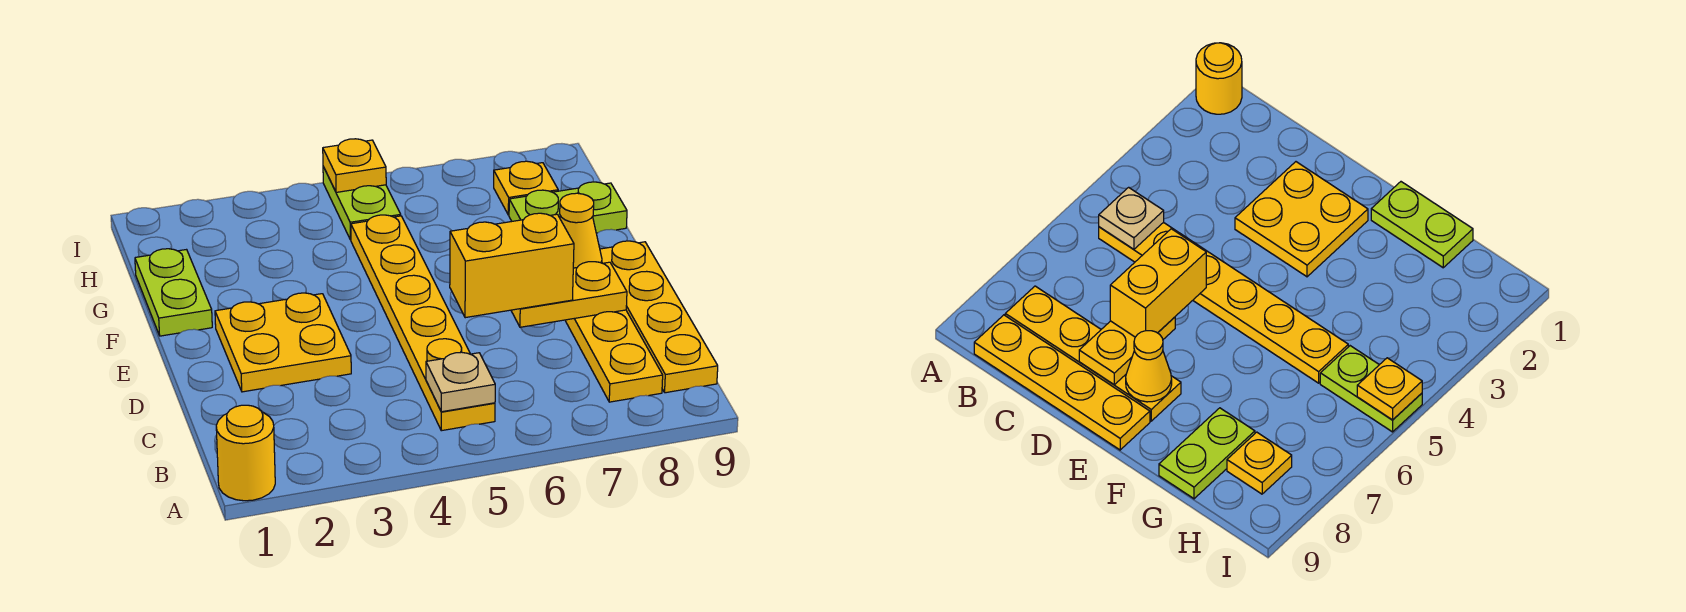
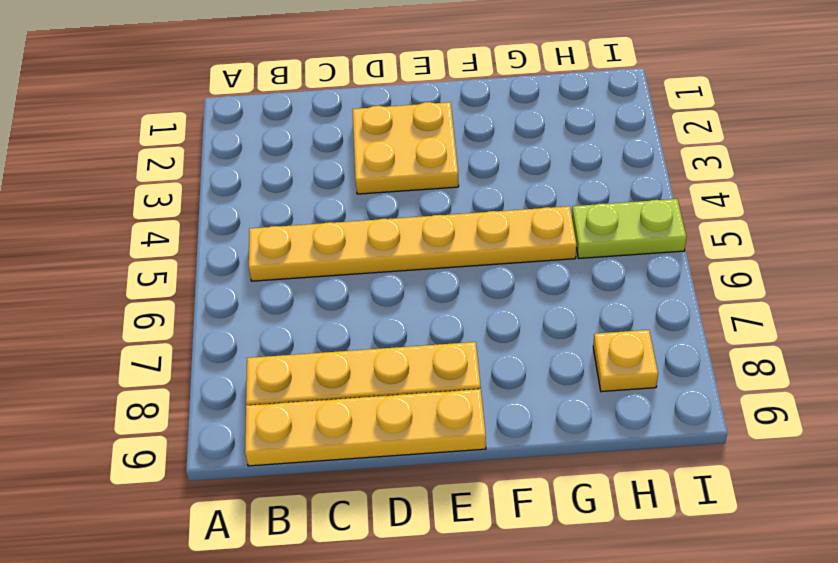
none -> yellow round brick A1 level 1
none -> lime plate F1:G1 level 1
none -> lime plate G8:G9 level 1

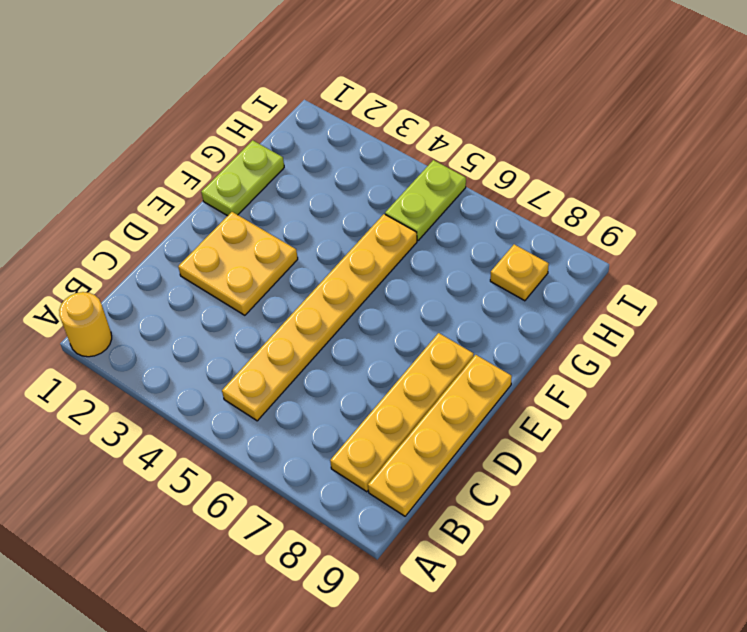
none -> lime plate G8:G9 level 1
none -> tan plate B5 level 2
none -> yellow plate D7:D8 level 2

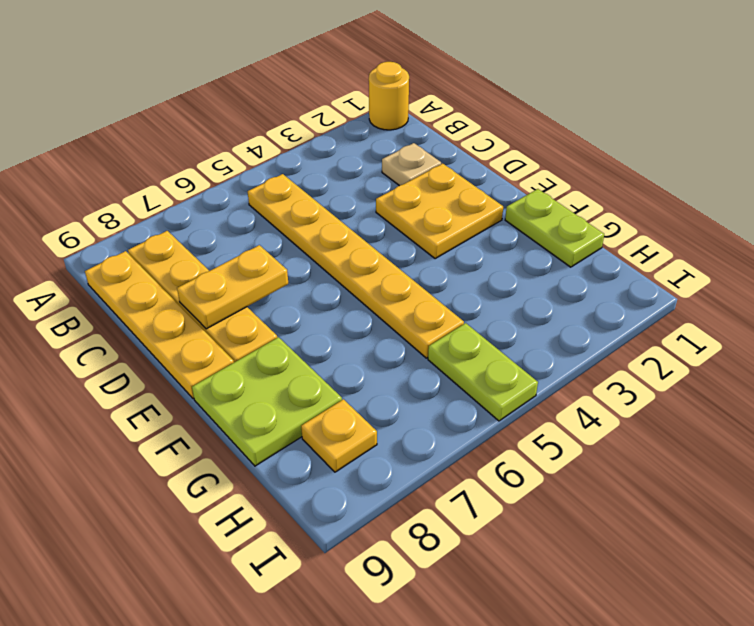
tan plate C2 level 1 -> tan plate B5 level 2
lime plate F8:G9 level 1 -> lime plate G8:G9 level 1
none -> yellow cone E8 level 2
none -> yellow plate I5 level 2
none -> yellow brick D6:D7 level 3

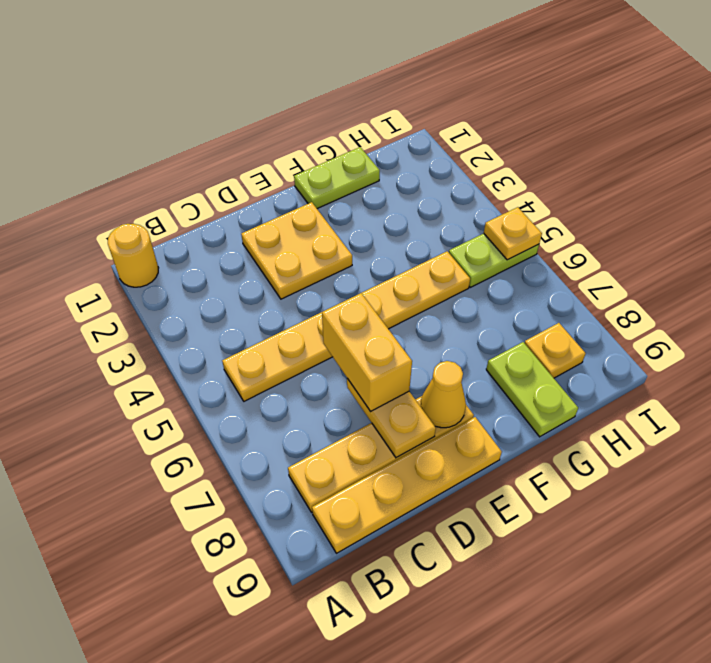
none -> tan plate B5 level 2

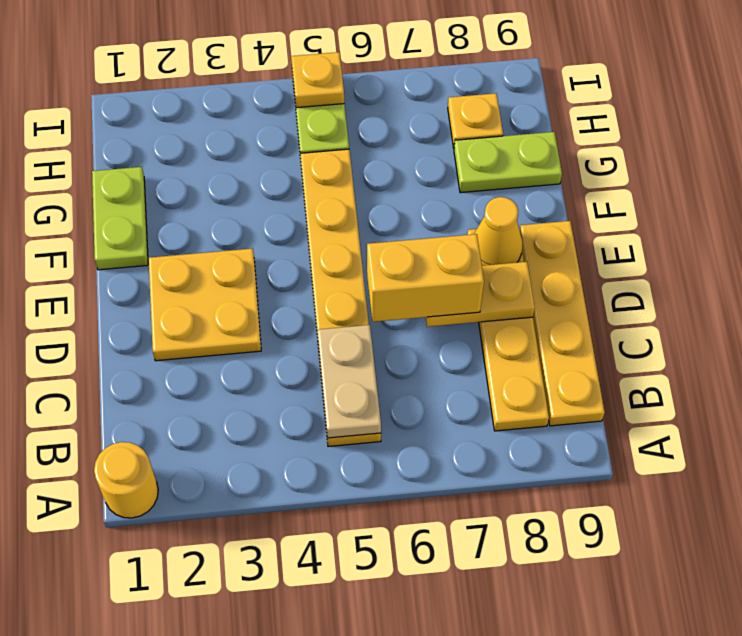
tan plate B5:C5 level 2 -> tan plate B5 level 2

